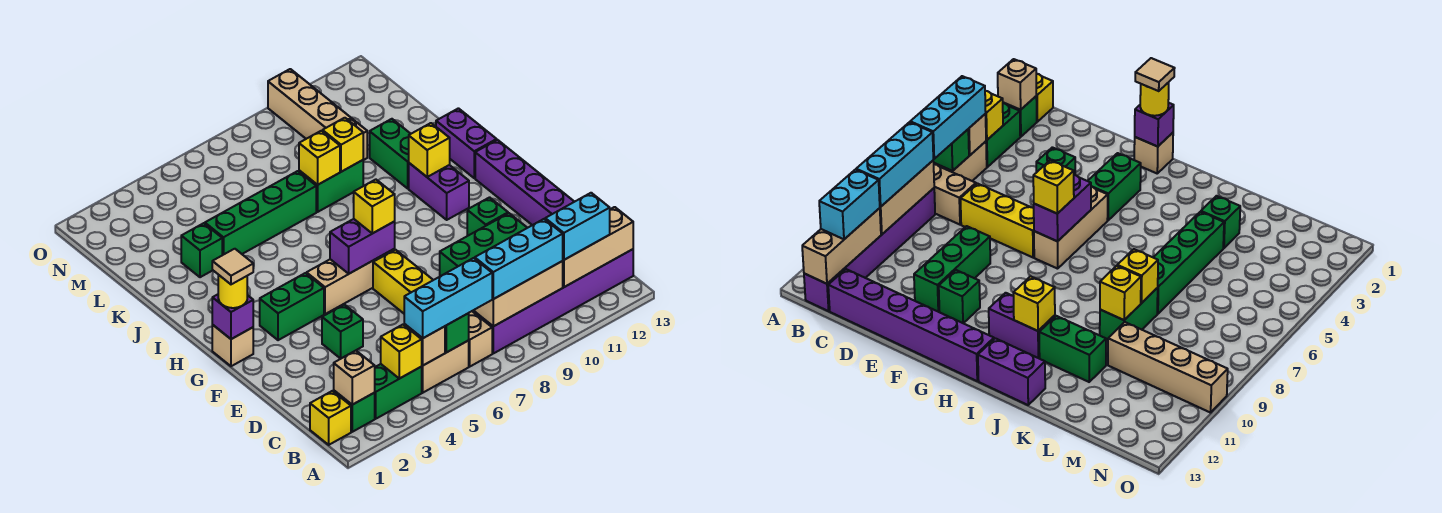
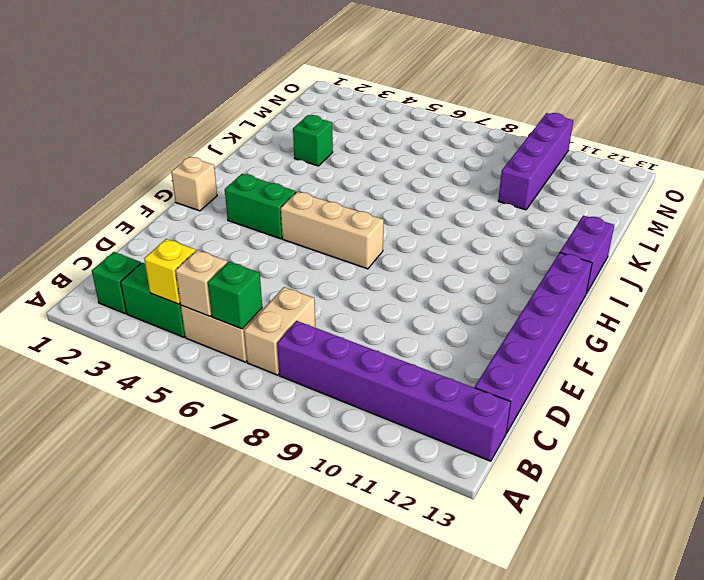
purple brick L10:O10 level 1 -> tan brick L10:O10 level 1
none -> yellow brick B1 level 1
none -> yellow brick D7:F7 level 1
none -> green brick E4 level 1
none -> green brick E9:E11 level 1

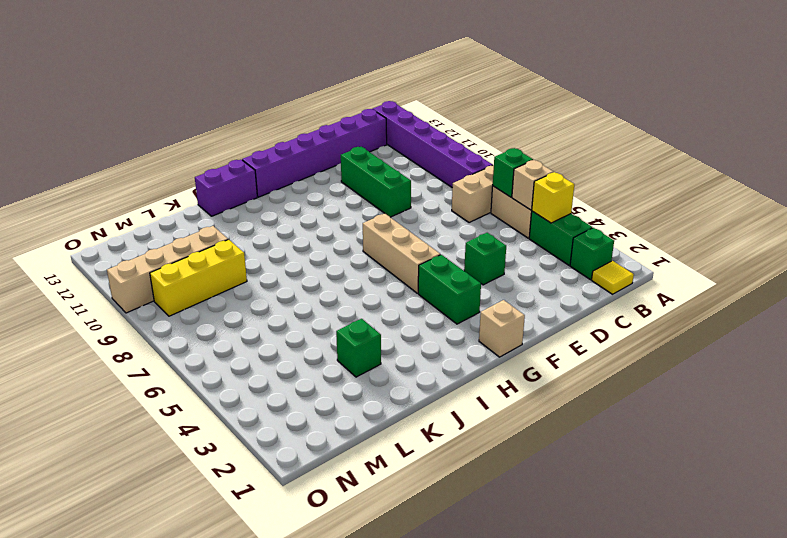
yellow tile B1 level 1 -> yellow brick B1 level 1
yellow brick L9:N9 level 1 -> yellow brick D7:F7 level 1
none -> green brick F11 level 1
none -> purple brick H11:I11 level 1
none -> green brick J11:K11 level 1
none -> green brick K4:K7 level 1

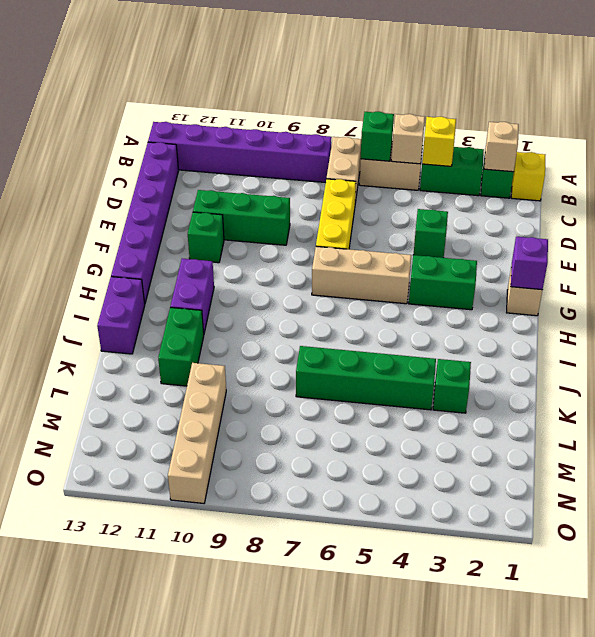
none -> green brick K8:K9 level 1
none -> tan brick B8:B10 level 2
none -> tan brick B11:B13 level 2
none -> purple brick G6:G7 level 2

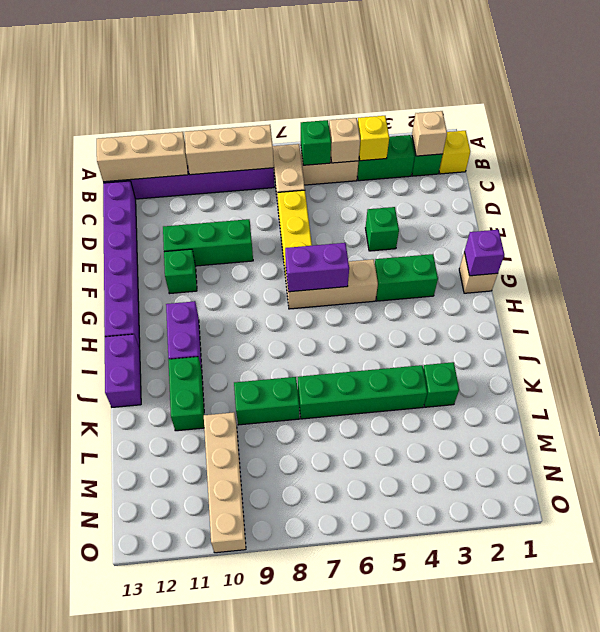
none -> yellow brick I11 level 2
none -> yellow brick K8 level 2
none -> yellow brick K9 level 2
none -> cyan brick B5:B7 level 3

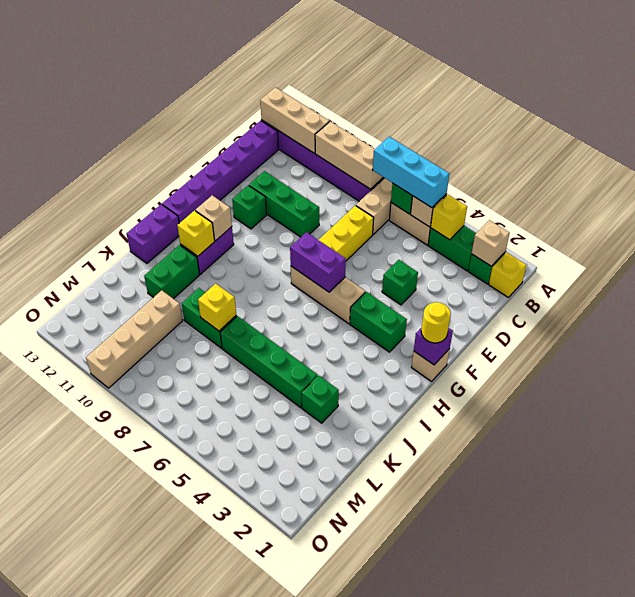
tan brick H11 level 2 -> none
none -> yellow brick K9 level 2
none -> cyan brick B8:B10 level 3
none -> cyan brick B11:B12 level 3
none -> yellow brick G7 level 3

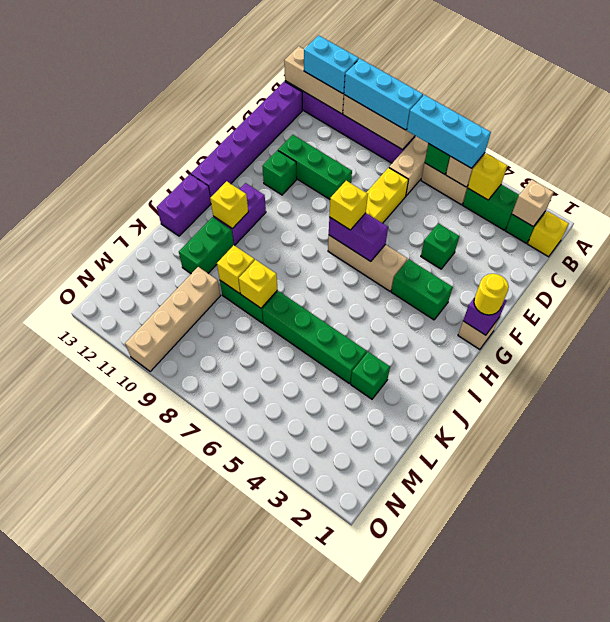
none -> tan tile G1 level 4

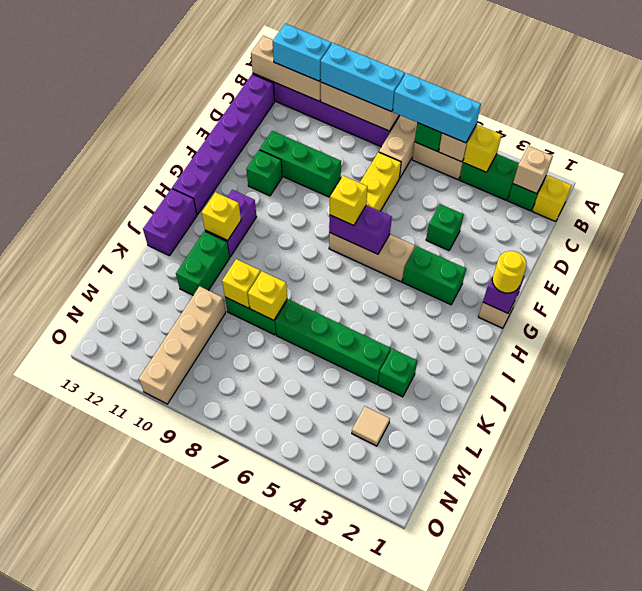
tan tile M3 level 1 -> tan tile G1 level 4

